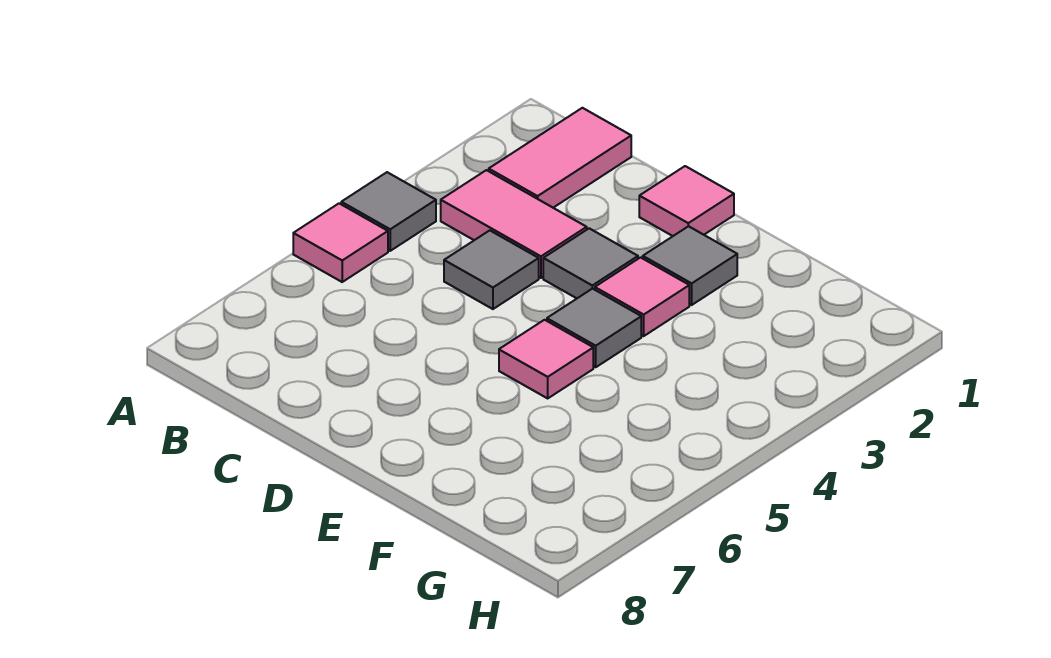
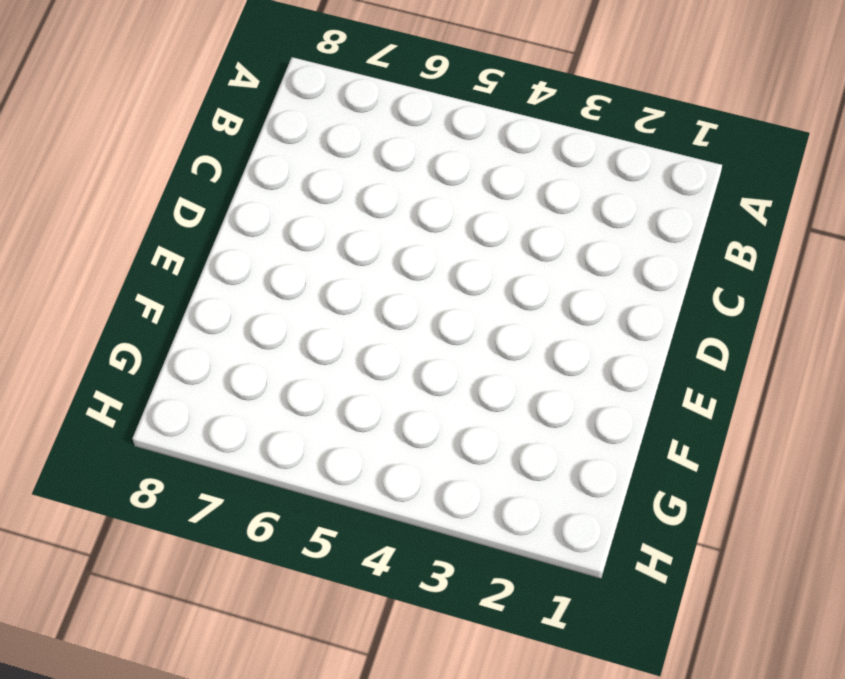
none -> grey tile A4 level 1
none -> pink tile A5 level 1

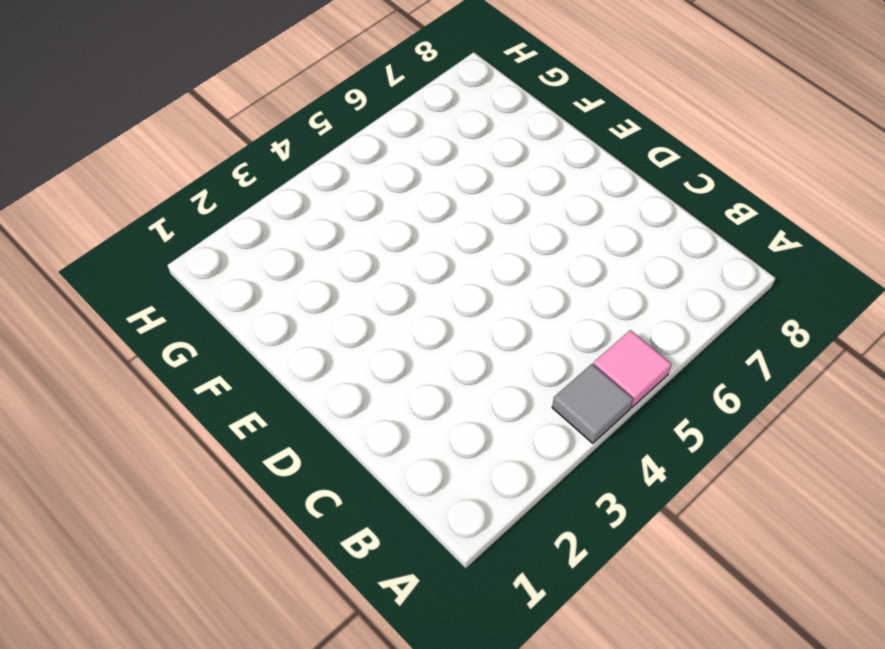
none -> pink tile B1:B2 level 1
none -> pink tile B3:C3 level 1

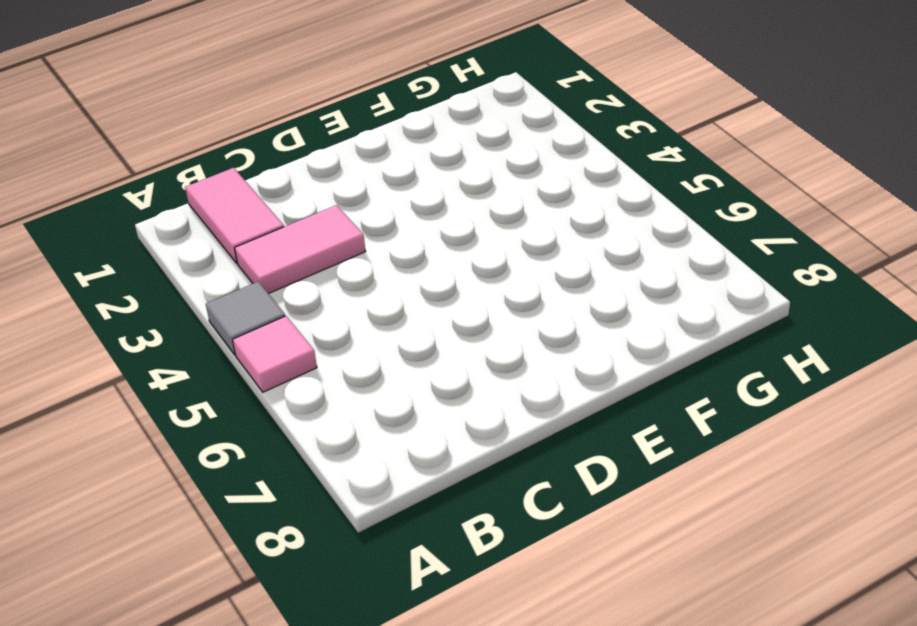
none -> grey tile C4 level 1
none -> pink tile D1 level 1

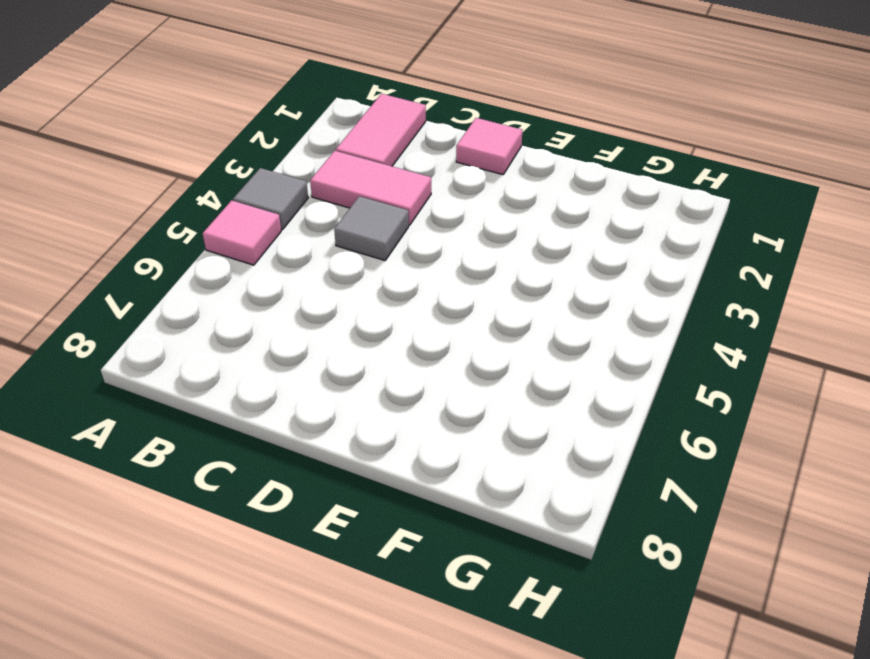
none -> grey tile D3 level 1
none -> grey tile E2 level 1

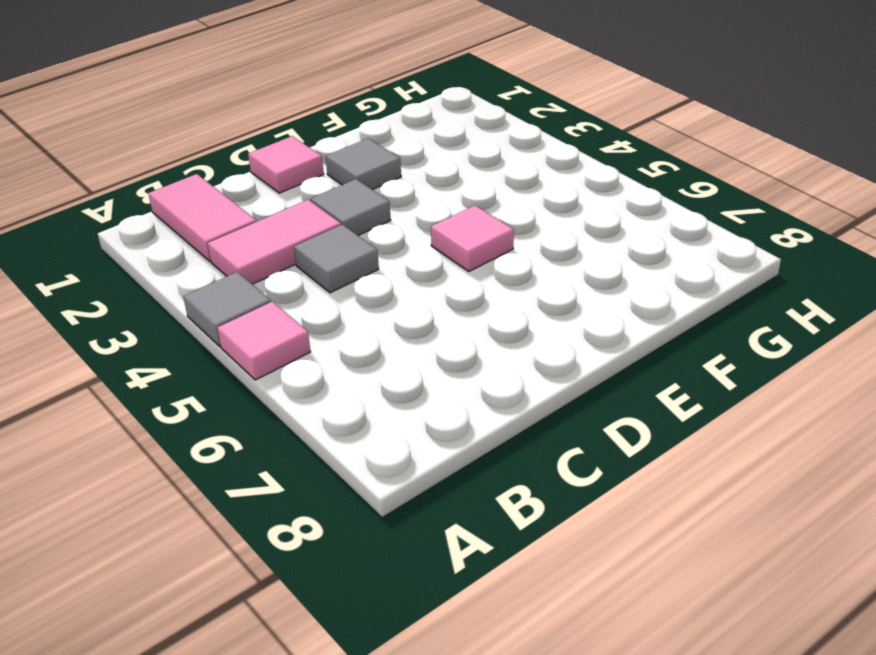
none -> pink tile E3 level 1
none -> grey tile E4 level 1

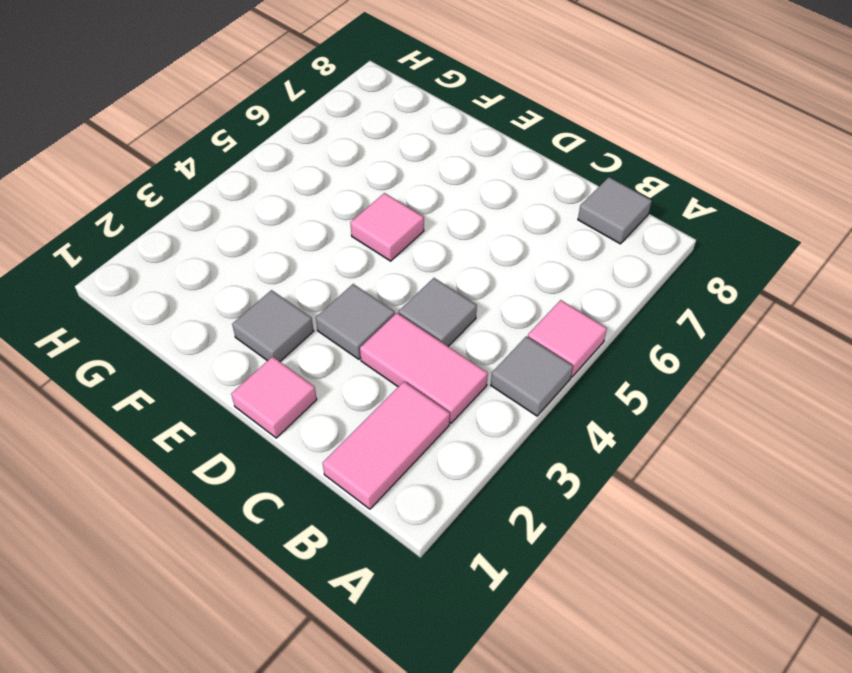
grey tile B8 level 1 -> grey tile E4 level 1
none -> pink tile E3 level 1

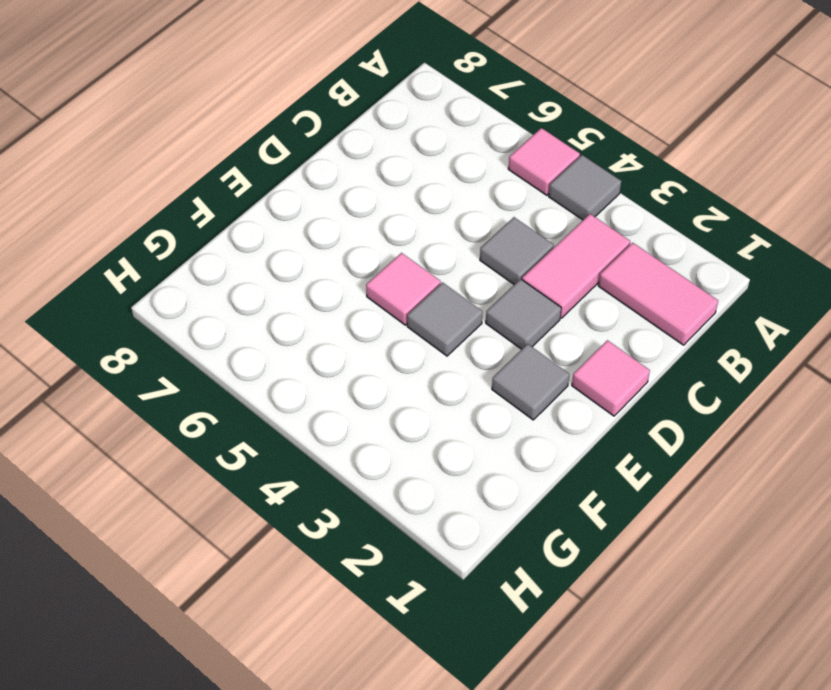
none -> pink tile E3 level 1

